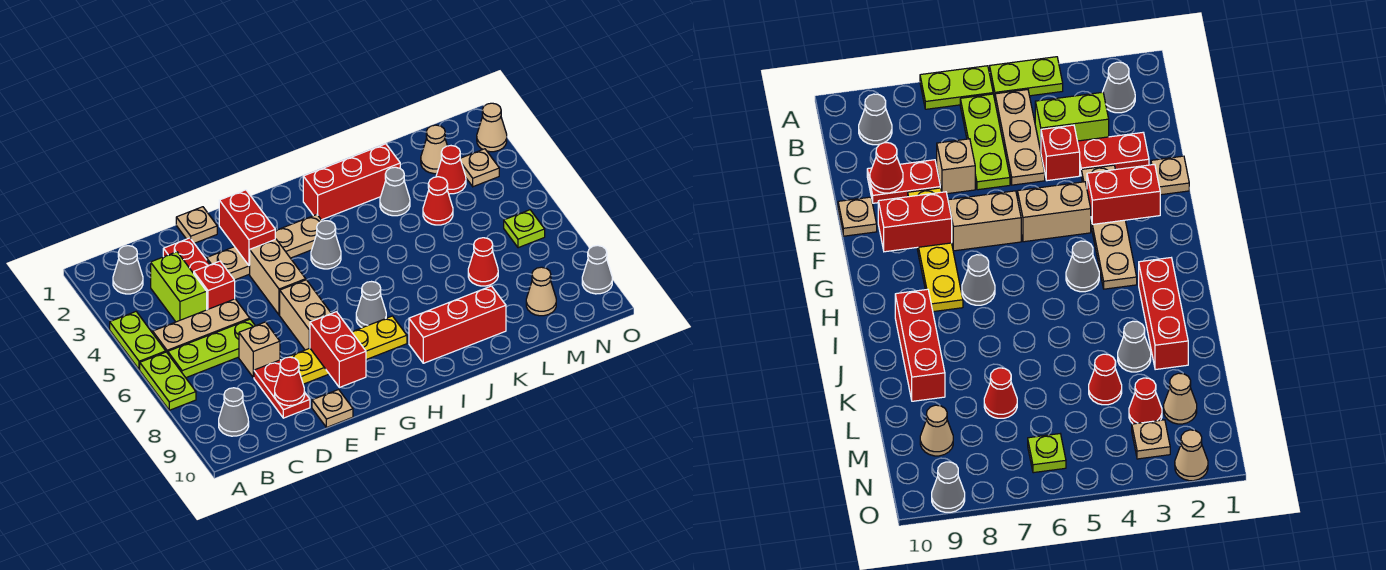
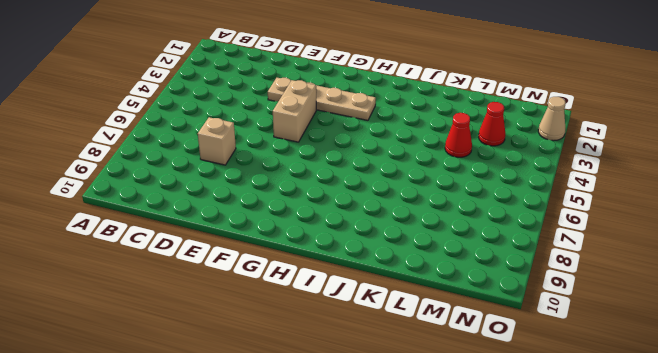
none -> lime plate A4:A5 level 1
none -> lime plate A6:A7 level 1
none -> grey cone B2 level 1
none -> tan plate B5:D5 level 1

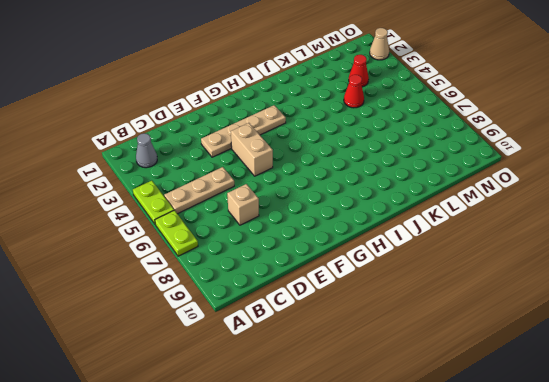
none -> lime plate B6:D6 level 1
none -> grey cone B9 level 1
none -> lime brick C3:C4 level 1
none -> red plate D2:D3 level 1

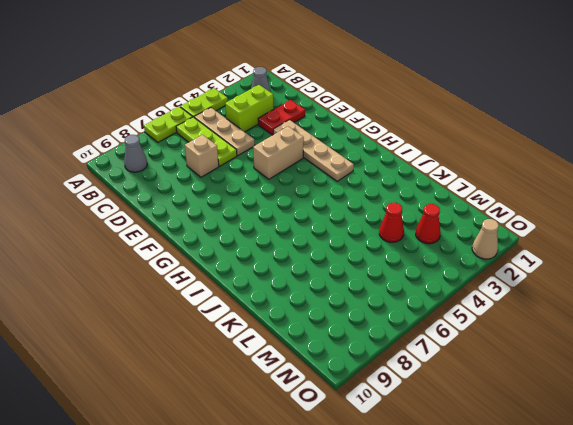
none -> red brick D4 level 1
none -> red plate D8:D9 level 1
none -> tan plate E1 level 1
none -> yellow plate E8:H8 level 1

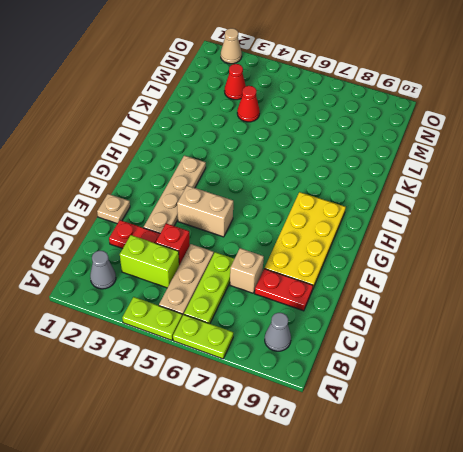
yellow plate E8:H9 level 1 -> yellow plate E8:H8 level 1
none -> tan plate E10 level 1
none -> tan brick F6:F7 level 1
none -> grey cone H4 level 1
none -> grey cone H7 level 1

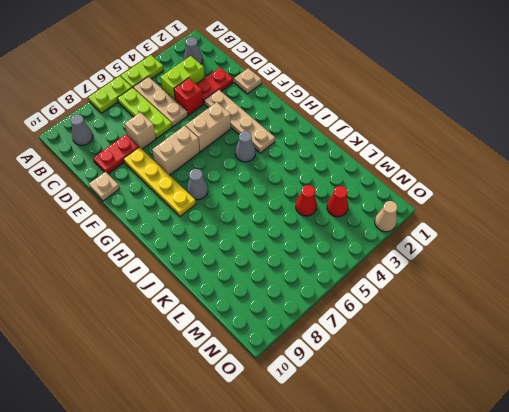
none -> red brick I2:K2 level 1
none -> red brick I9:K9 level 1
none -> grey cone K3 level 1
none -> red cone L7 level 1

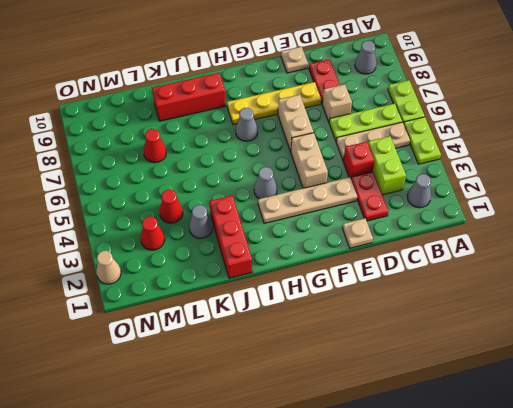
red brick J1:J3 level 1 -> red brick I2:K2 level 1
none -> tan cone M2 level 1
none -> tan cone M9 level 1
none -> tan plate N3 level 1
none -> lime plate N6 level 1

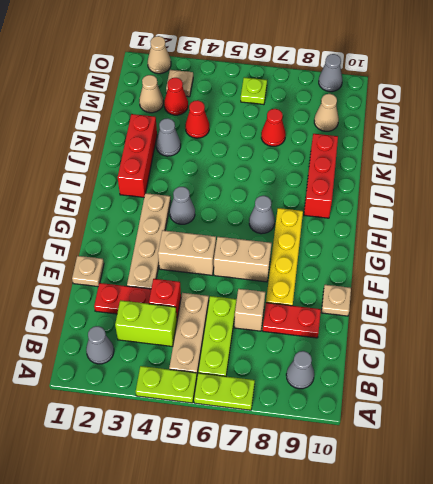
none -> red cone D9 level 2
none -> red brick F2:F3 level 2
none -> red brick F8:F9 level 2

